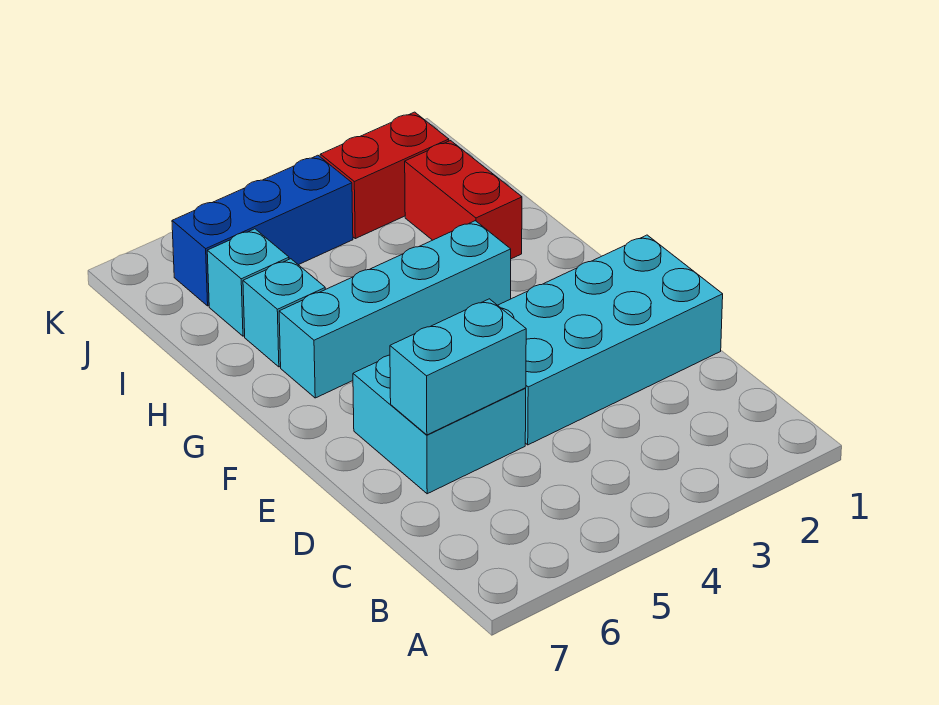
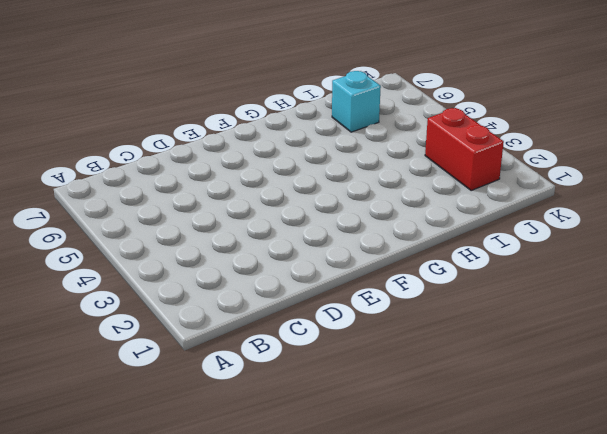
none -> cyan brick D1:E4 level 1
none -> cyan brick D5:E6 level 1

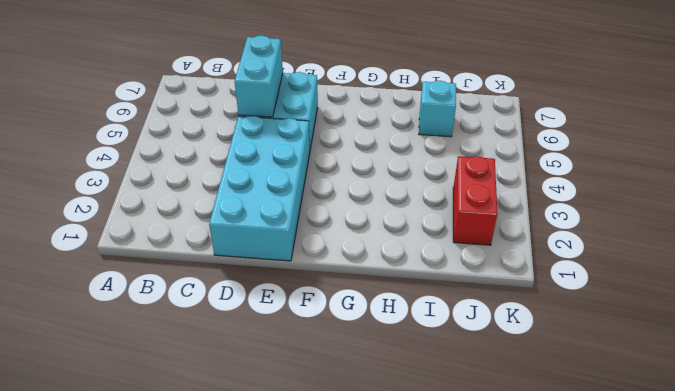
none -> cyan brick G3:G6 level 1
none -> red brick H2:I2 level 1

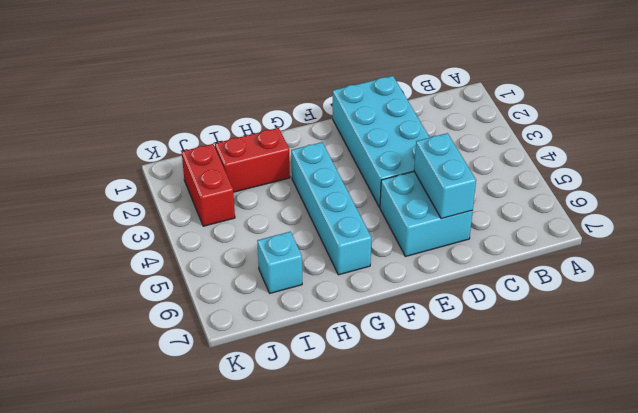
none -> cyan brick H6 level 1
none -> blue brick J4:J6 level 1

